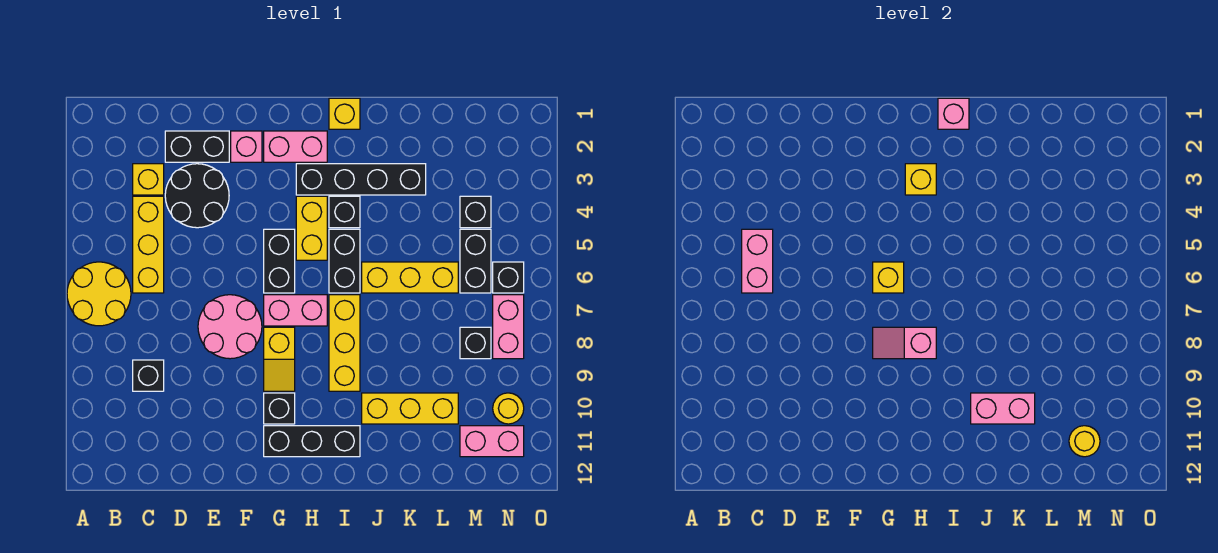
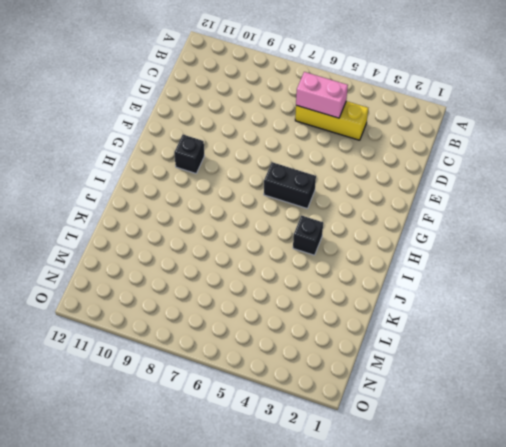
none -> yellow round brick A6:B7 level 1
none -> yellow brick C3 level 1
none -> black brick C9 level 1
none -> black brick D2:E2 level 1

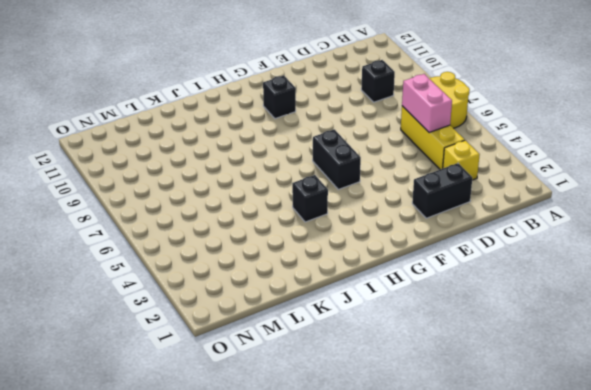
none -> black round brick D3:E4 level 1
none -> pink round brick E7:F8 level 1
none -> pink brick F2 level 1
none -> pink brick G2:H2 level 1

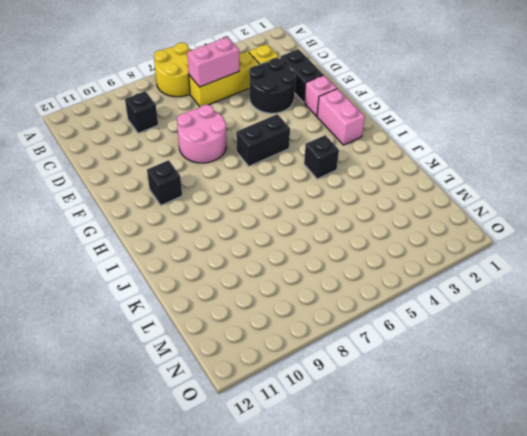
none -> pink brick G7:H7 level 1
none -> yellow slope G8:G9 level 1 top 8
none -> black brick G11:I11 level 1
none -> black brick H3:K3 level 1

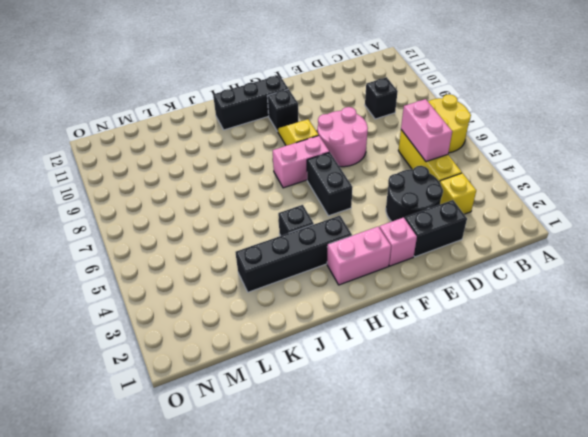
none -> yellow brick H4:H5 level 1
none -> yellow brick I1 level 1
none -> black brick I5:I6 level 1
none -> yellow brick I7:I9 level 1

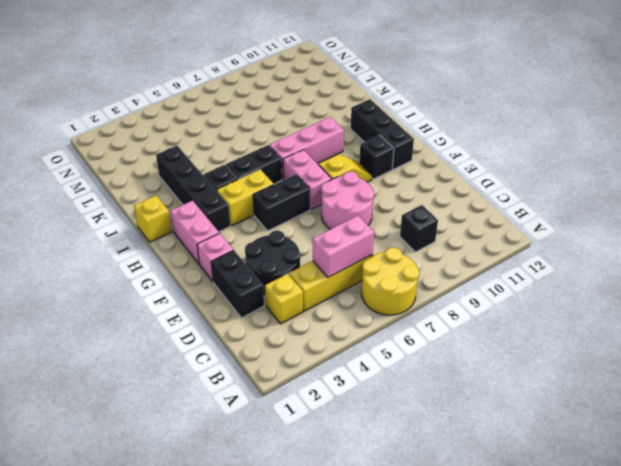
pink brick I7:I9 level 1 -> yellow brick I7:I9 level 1
none -> yellow brick J6:L6 level 1
none -> yellow brick J10:L10 level 1
none -> black brick M4 level 1
none -> black brick M5:M6 level 1

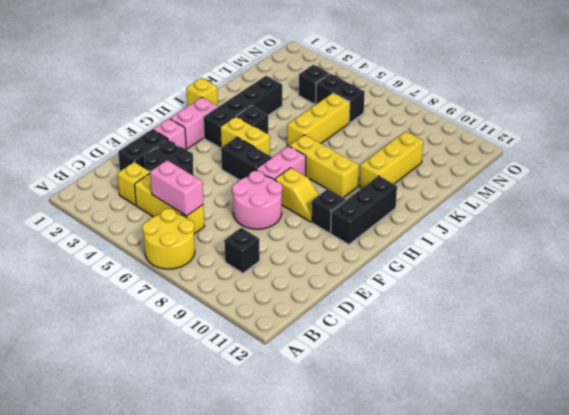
none -> black brick I5:I6 level 1
none -> black brick M8 level 1
none -> pink brick M11:N11 level 1
none -> black brick N6 level 1

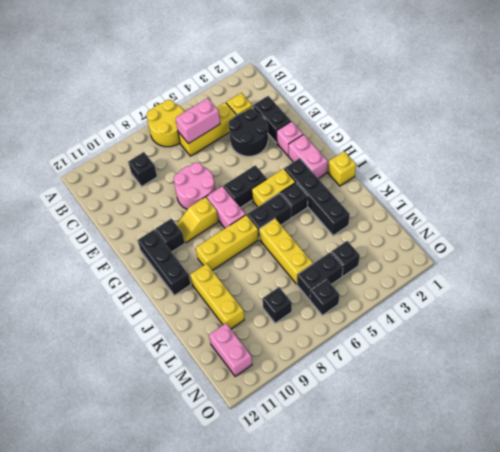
none -> pink brick N7:N8 level 1
none -> yellow round brick N10 level 1
none -> yellow brick G6 level 2
none -> pink slope G8:H8 level 2 top H

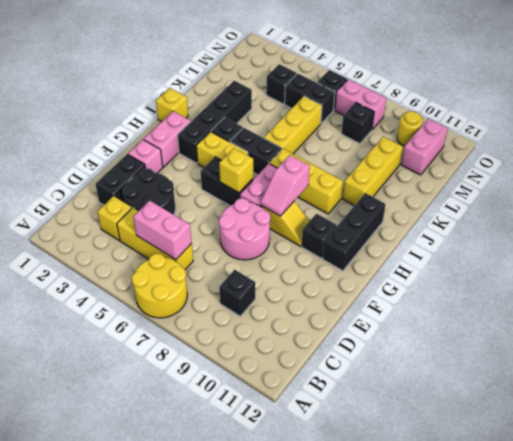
none -> yellow brick H3 level 2
none -> pink brick I1 level 2
none -> pink brick J10:K10 level 2
none -> yellow round brick M11 level 2

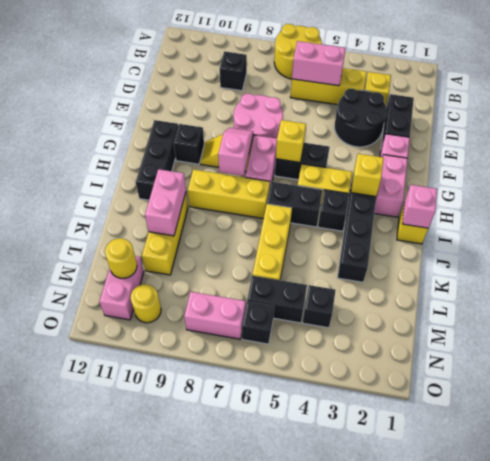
none -> black brick M8 level 1

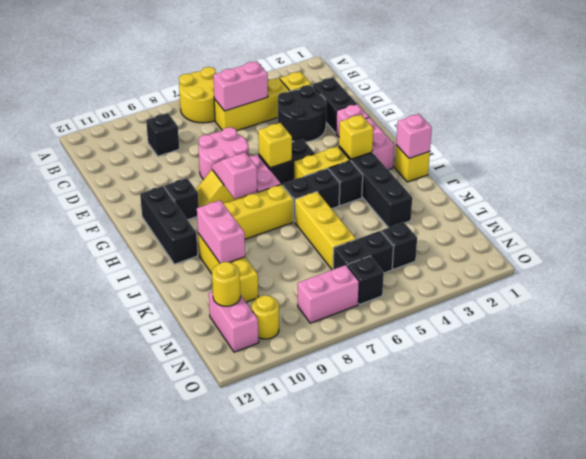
none -> black brick M8 level 1

